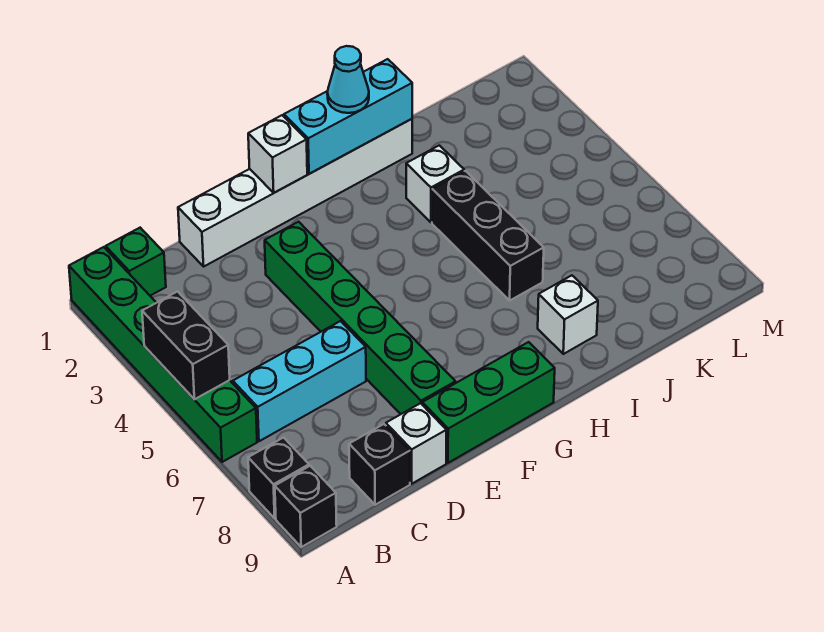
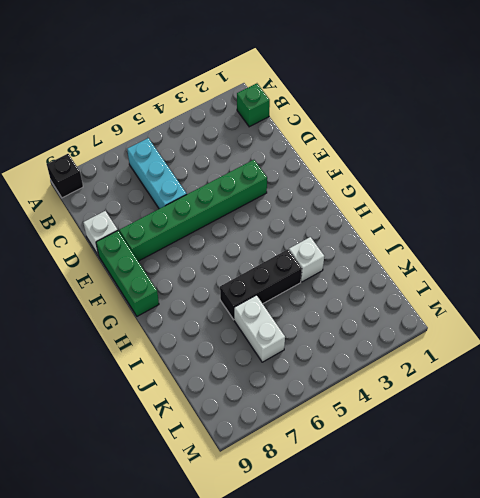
white brick J6:K6 level 1 -> none
none -> green brick A1:A6 level 1
none -> black brick A8 level 1
none -> black brick C9 level 1

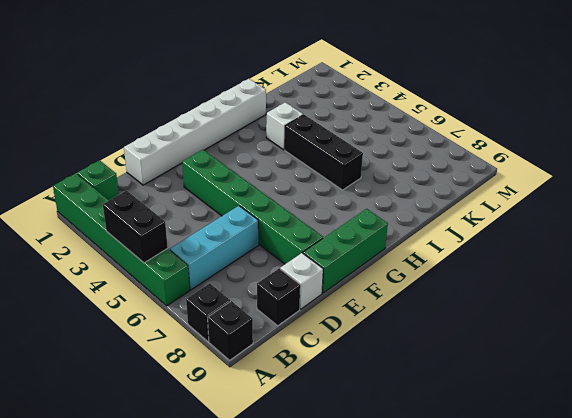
none -> white brick I8 level 1
none -> white brick F1 level 2
none -> cyan brick G1:I1 level 2

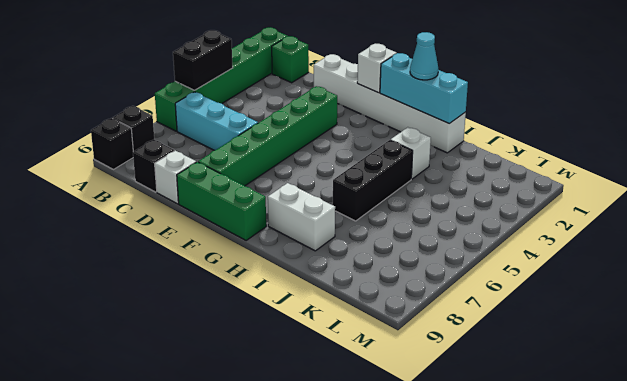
white brick H8:I8 level 1 -> white brick I8 level 1

